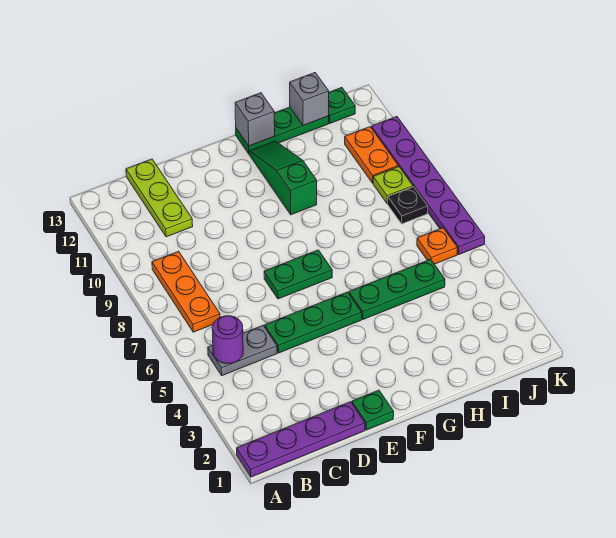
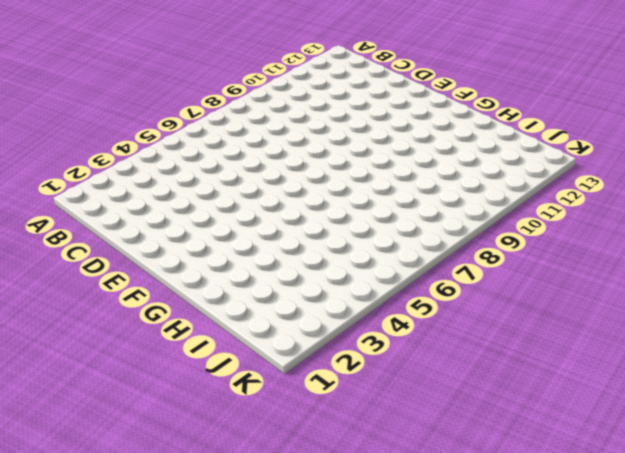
none -> purple plate A1:D1 level 1
none -> grey plate B5:C5 level 1
none -> orange plate B7:B9 level 1

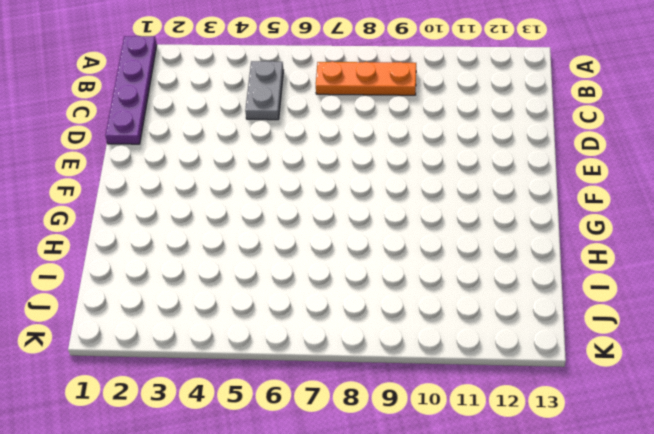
none -> lime plate C11:C13 level 1
none -> green plate D5:F5 level 1
none -> green plate E1 level 1

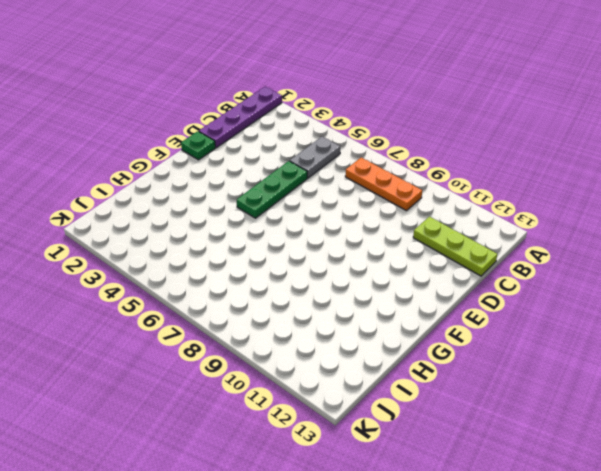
none -> green plate E7:F7 level 1
none -> green plate G5:I5 level 1
none -> green slope G10:G12 level 1 top 10

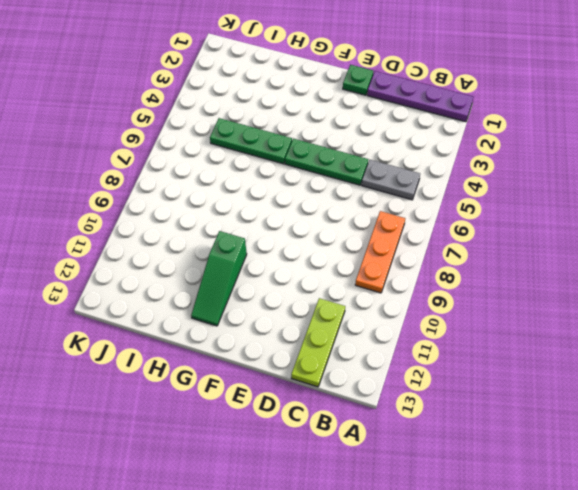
none -> green plate E7:F7 level 1
none -> green plate G13:I13 level 1
none -> orange plate J6 level 1

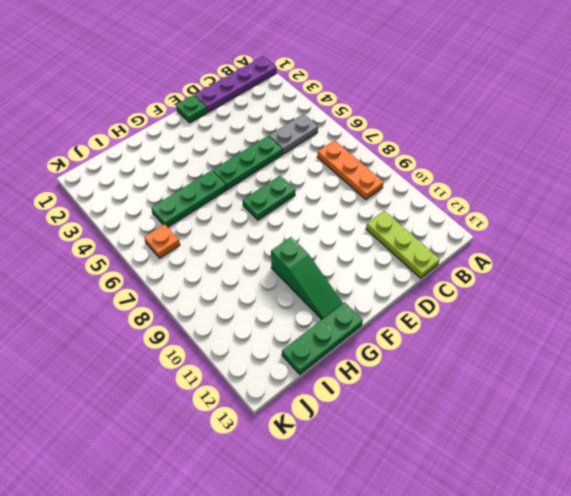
none -> black plate J8 level 1
none -> lime plate J9 level 1
none -> orange plate J10:J11 level 1

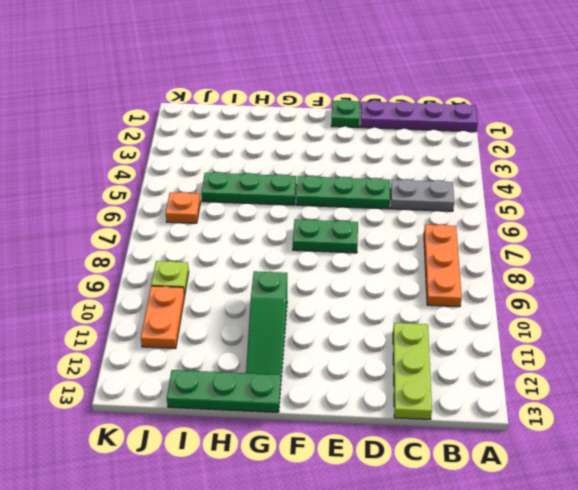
none -> black plate J8 level 1
none -> green plate J13 level 1
none -> purple plate K6:K11 level 1

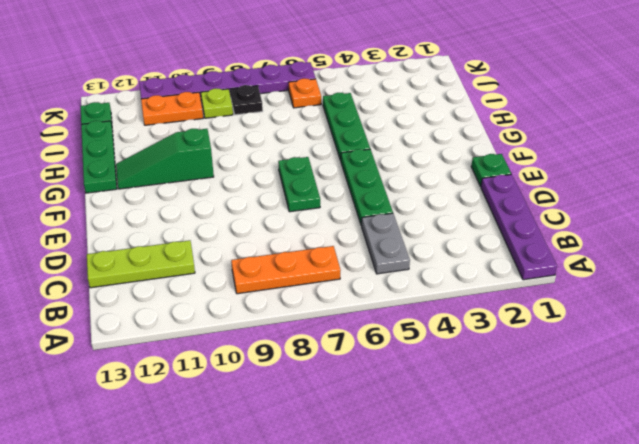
none -> purple round brick B5 level 2
none -> grey brick G13 level 2
none -> grey brick I13 level 2

